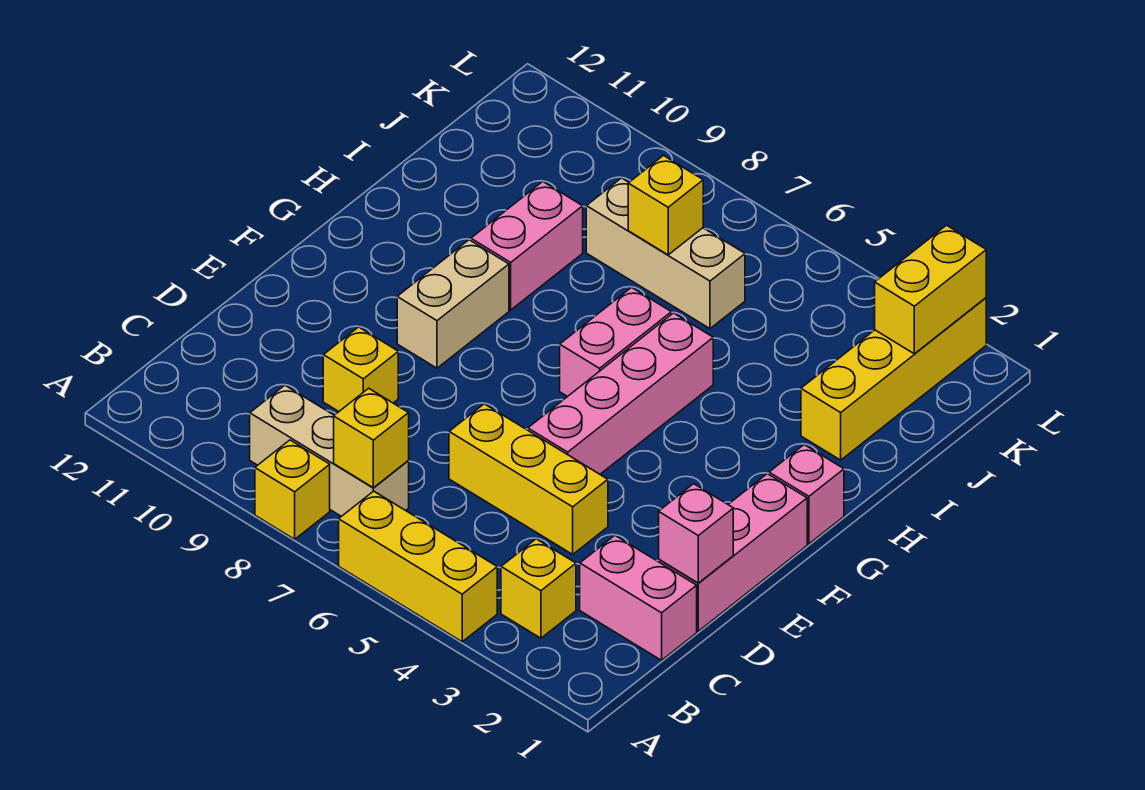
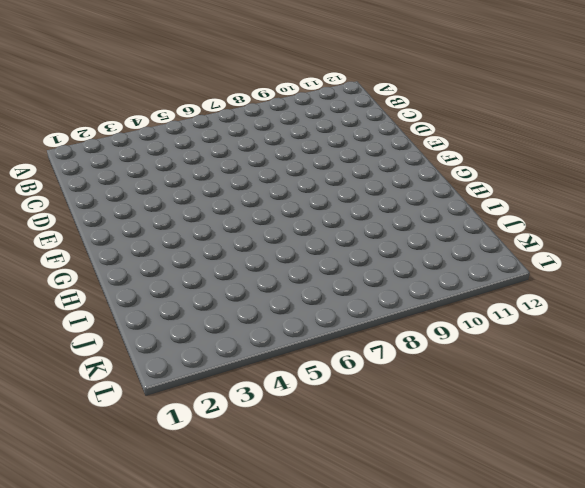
none -> yellow brick A4:A6 level 1
none -> yellow brick A8 level 1
none -> yellow brick B3 level 1

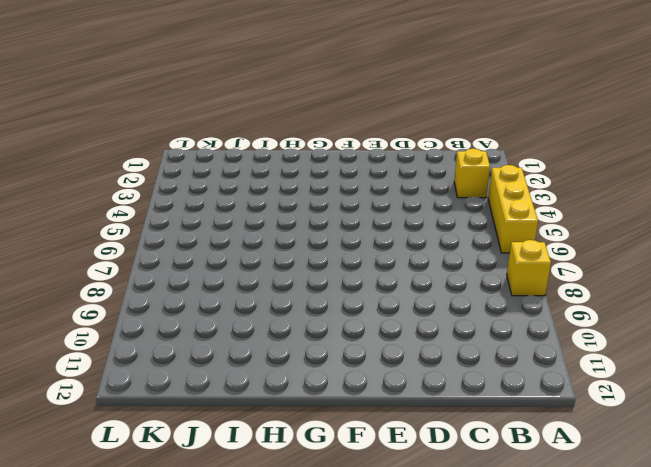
none -> tan brick B7:B9 level 1
none -> pink brick C1:C2 level 1
none -> pink brick D1:F1 level 1

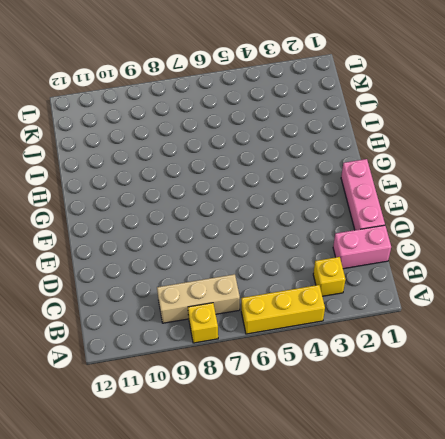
none -> yellow brick D4:D6 level 1
none -> yellow brick D9 level 1
none -> pink brick E5:H5 level 1

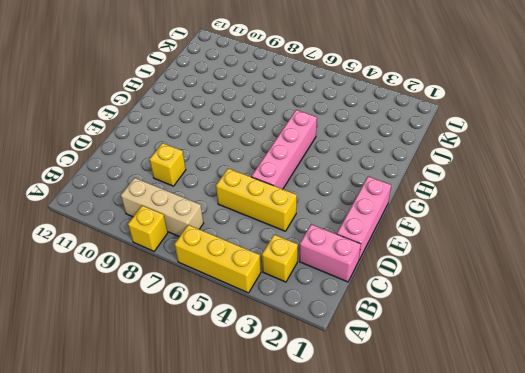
none -> tan brick F9:G9 level 1
none -> pink brick G1 level 1
none -> pink brick G6:H6 level 1

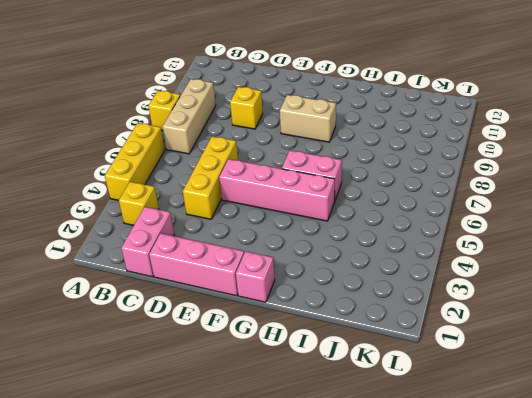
none -> pink brick H9:I9 level 1
none -> yellow brick I2:L2 level 1
none -> tan brick J6:J8 level 1

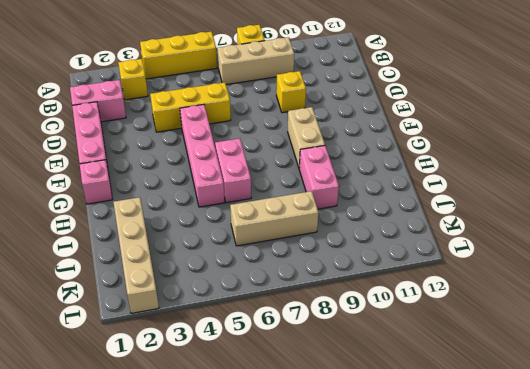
tan brick I2:L2 level 1 -> yellow brick I2:L2 level 1
none -> yellow brick B7 level 2
none -> pink brick D1 level 2
none -> yellow brick J7 level 2

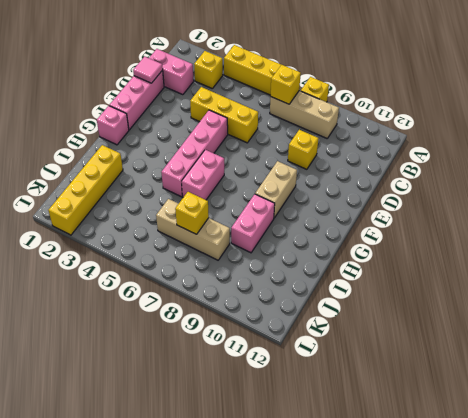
pink tile D1 level 2 -> pink brick D1 level 2
none -> yellow brick K2:L2 level 2

